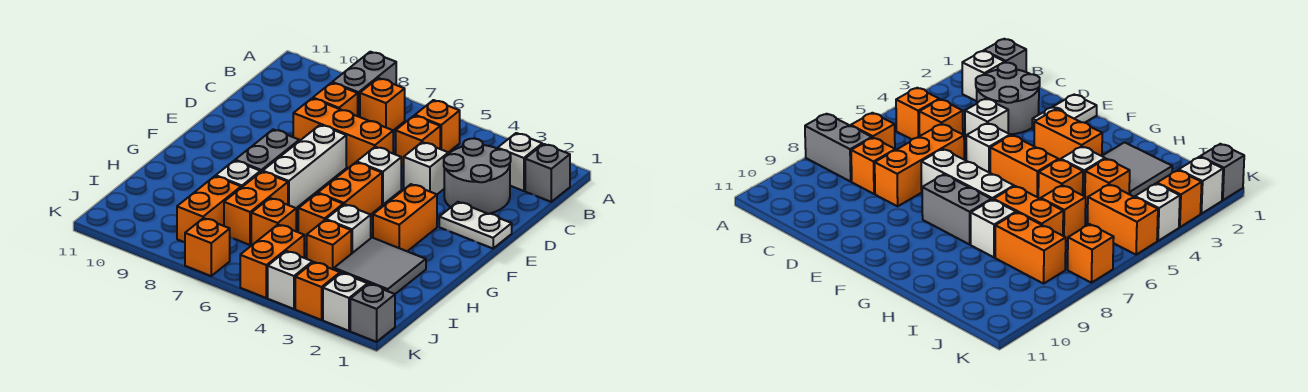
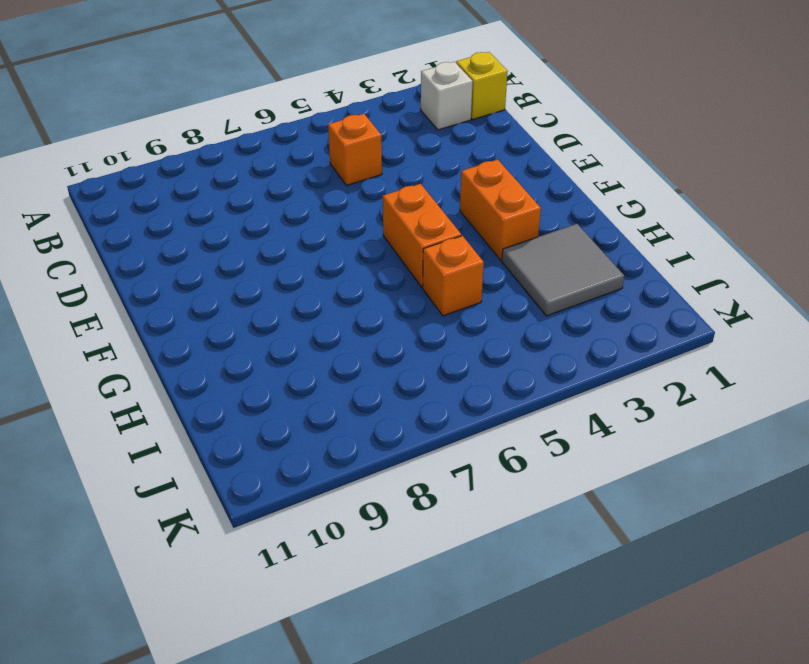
yellow brick B1 level 1 -> grey brick B1 level 1
none -> grey brick A8:B8 level 1
none -> orange brick B5 level 1
none -> orange brick B7 level 1
none -> grey round brick C2:D3 level 1

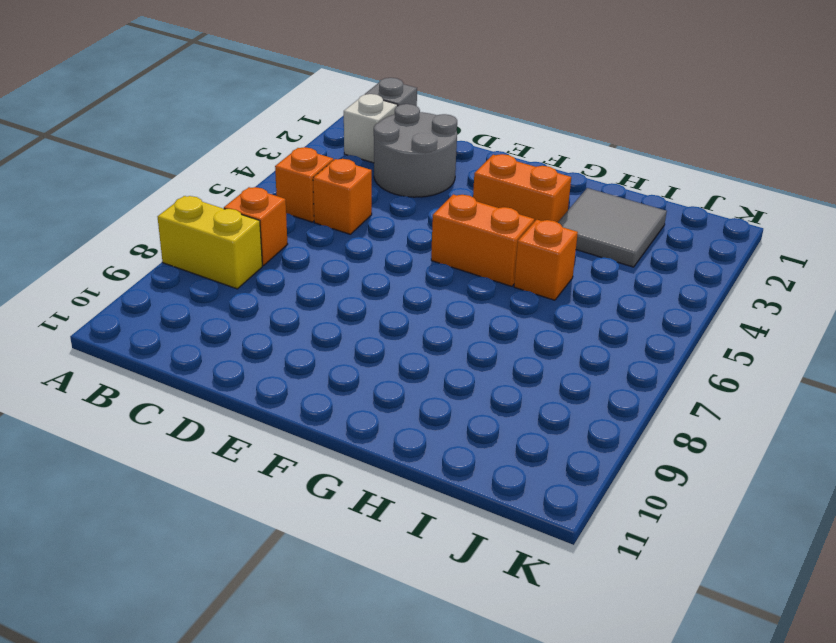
yellow brick A8:B8 level 1 -> grey brick A8:B8 level 1
none -> orange brick C8 level 1
none -> white brick D4 level 1
none -> orange brick D6:D8 level 1
none -> white plate E1:E2 level 1

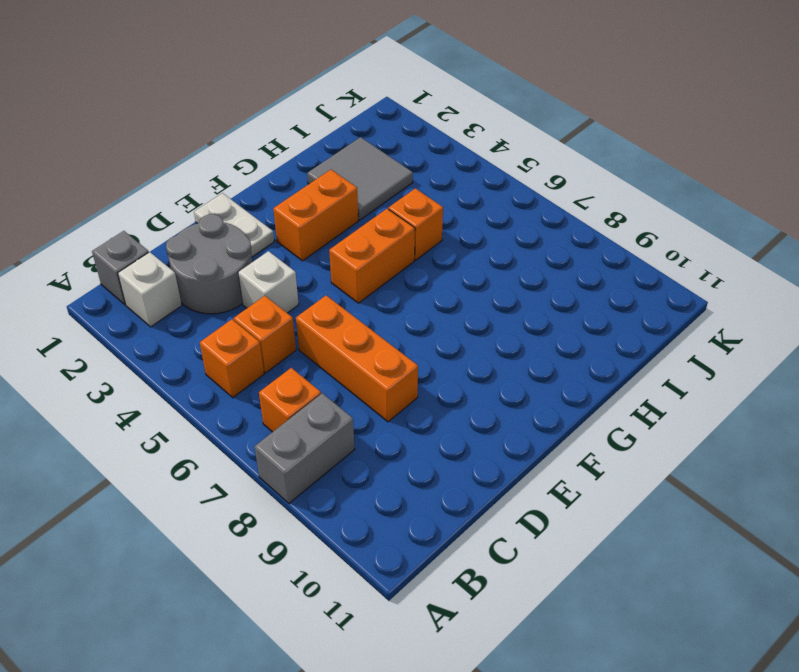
none -> orange brick C8 level 1
none -> white brick E5 level 1
none -> white brick E7:G7 level 1
none -> grey brick F8:G8 level 1

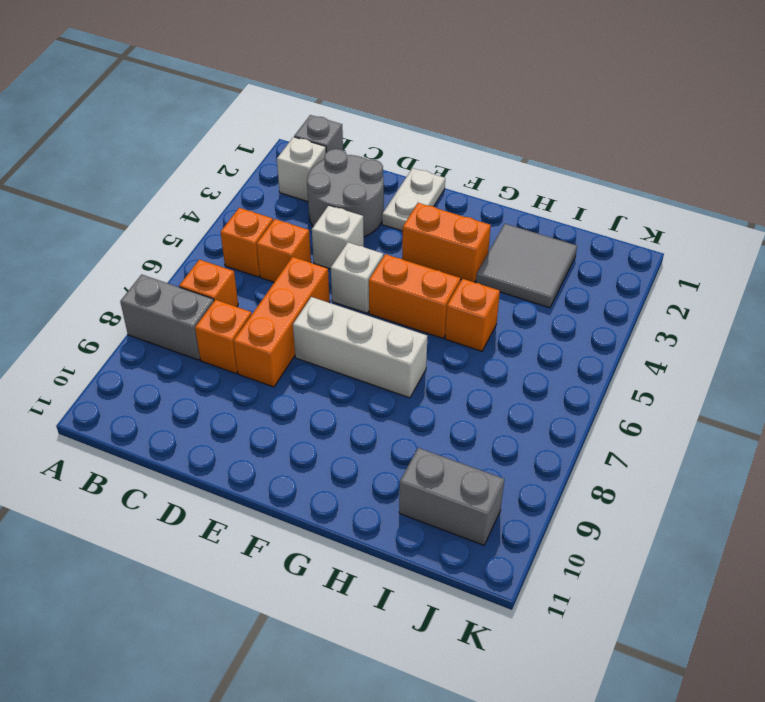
grey brick I10:J10 level 1 -> grey brick F8:G8 level 1
none -> white brick H4 level 1
none -> orange brick H7:I7 level 1
none -> white brick H8 level 1
none -> orange brick I4 level 1

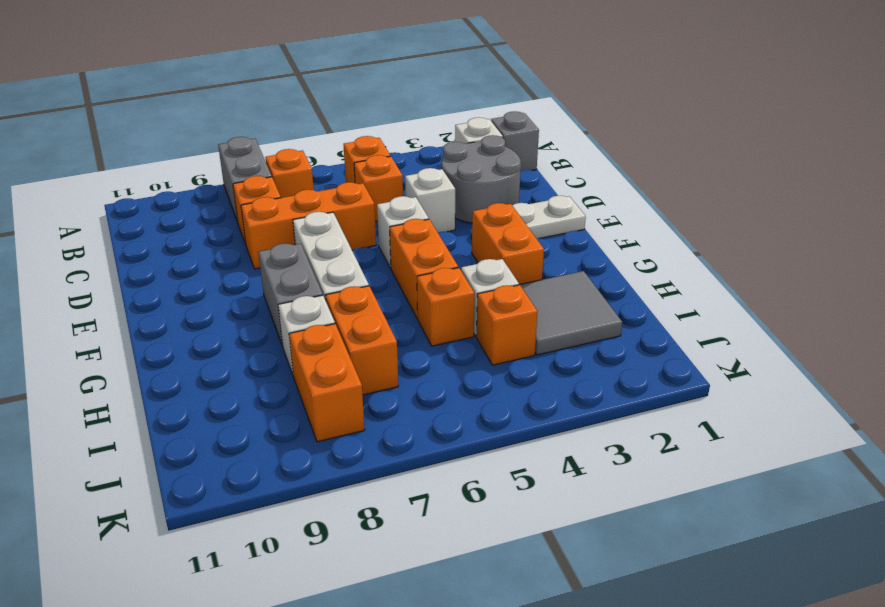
none -> orange brick I6 level 1
none -> orange brick J5:K5 level 1
none -> grey brick K1 level 1
none -> white brick K2 level 1

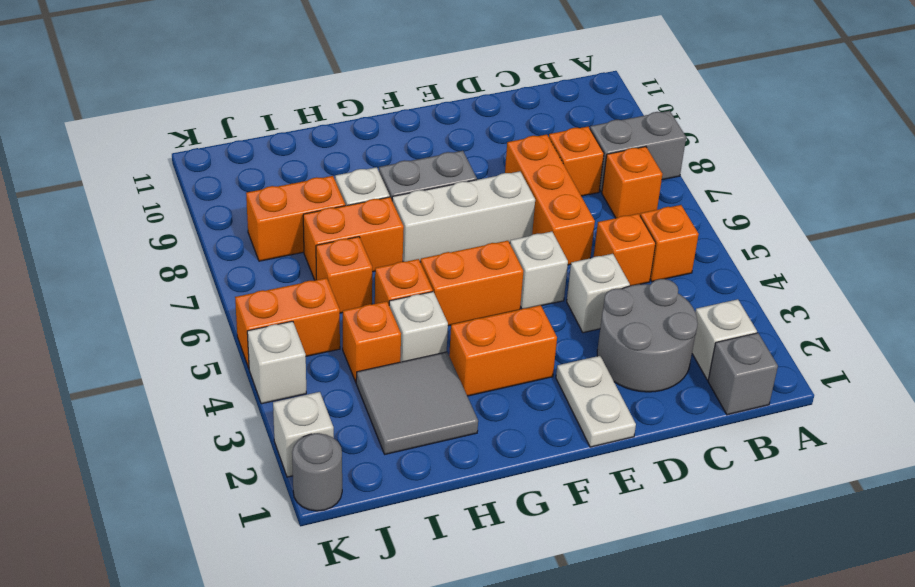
grey round brick K1 level 1 -> grey brick K1 level 1
none -> orange brick K3 level 1
none -> orange brick K7 level 1

